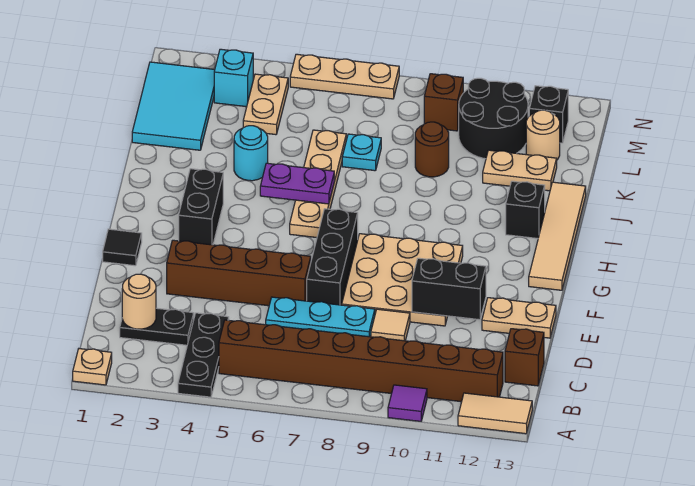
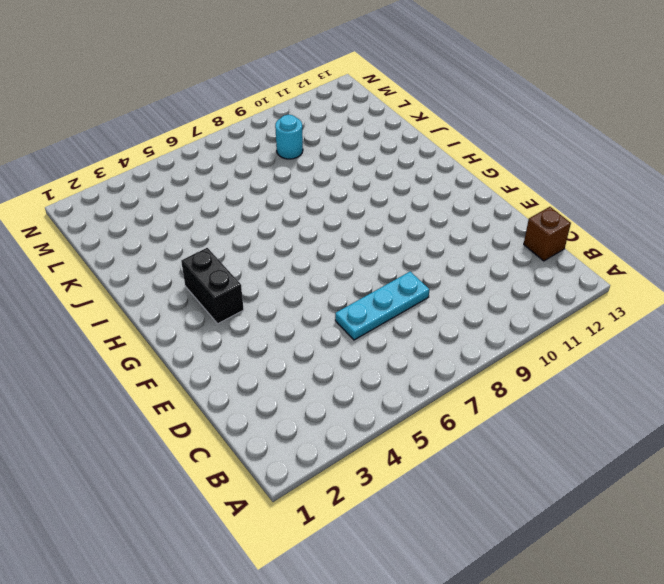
cyan round brick L9 level 1 -> cyan round brick J4 level 1
none -> tan plate A1 level 1
none -> black plate A4:C4 level 1
none -> purple tile A10 level 1
none -> tan tile A12:A13 level 1

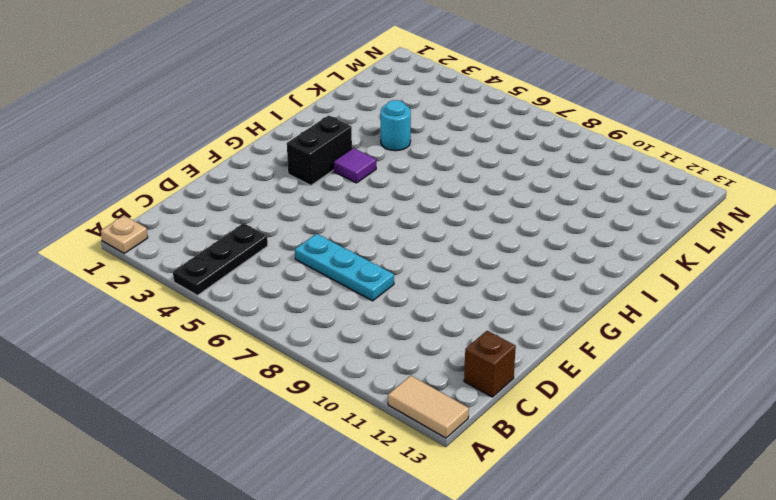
purple tile H4 level 1 -> purple tile A10 level 1
none -> brown brick B5:B12 level 1
none -> black plate C2:C3 level 1
none -> tan tile D9 level 1
none -> brown brick E3:E6 level 1

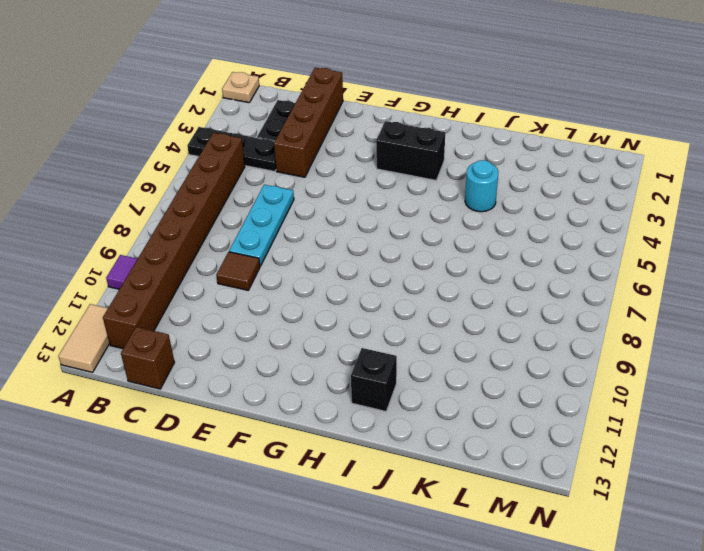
brown brick D1:D4 level 1 -> brown brick E3:E6 level 1
brown tile D9 level 1 -> tan tile D9 level 1
none -> black brick E7:G7 level 1
none -> tan plate E8:G10 level 1
none -> tan plate E12:E13 level 1
none -> black tile F1 level 1

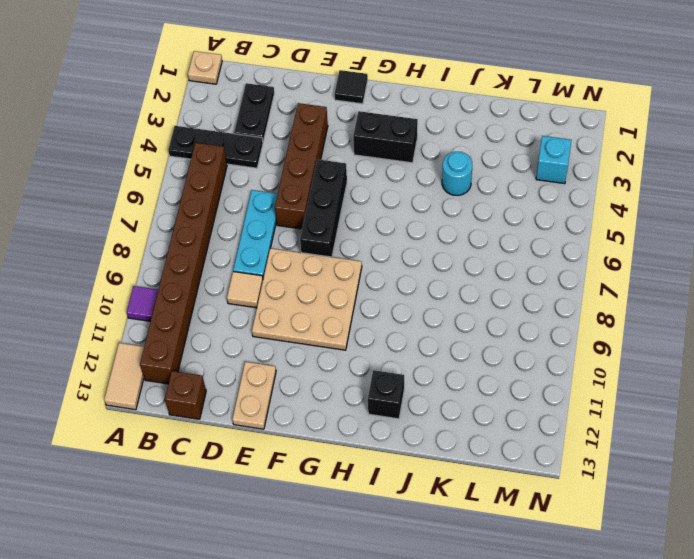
black brick F5:F7 level 1 -> black brick E7:G7 level 1
none -> tan tile G13:J13 level 1
none -> tan plate H6:K6 level 1
none -> cyan tile K1:M2 level 1
none -> cyan plate K7 level 1

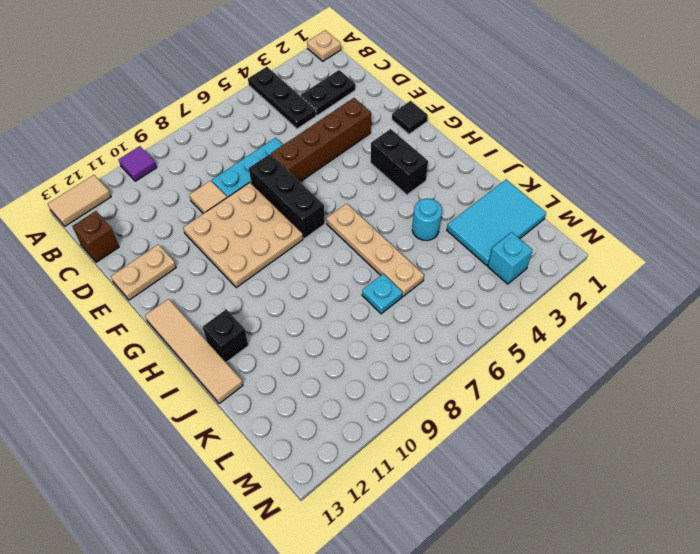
cyan tile K1:L3 level 1 -> cyan tile K1:M2 level 1
none -> brown brick B5:B12 level 1
none -> brown round brick K9 level 1
none -> tan plate K11:K12 level 1
none -> tan plate L4:M4 level 1

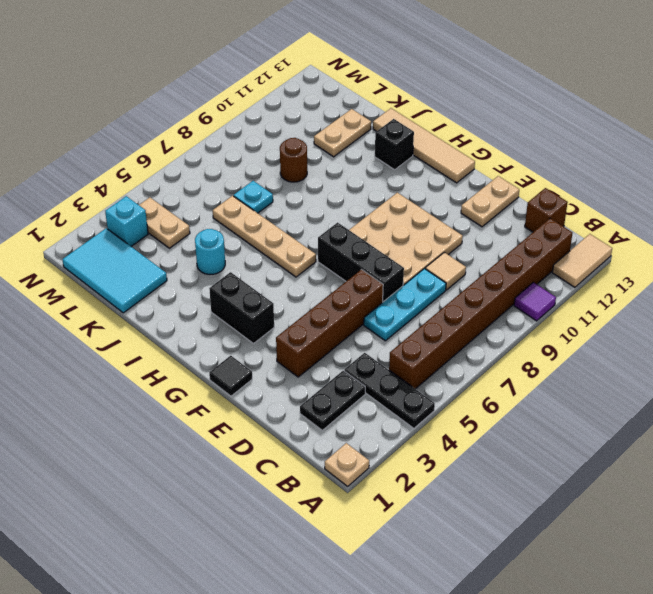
none -> black round brick L10:M11 level 1
none -> tan round brick L12 level 1
none -> brown brick M9 level 1
none -> black brick M12 level 1

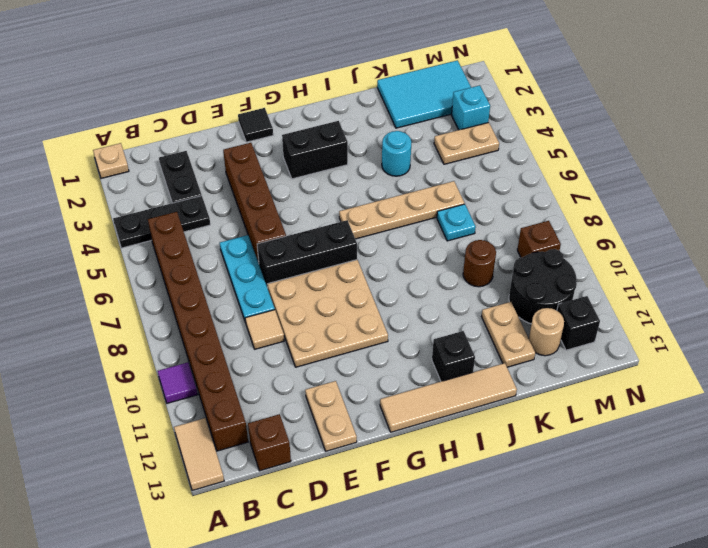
none -> tan plate N5:N7 level 1
none -> tan round brick C2 level 2
none -> black brick E10:E11 level 2
none -> purple plate I5:I6 level 2

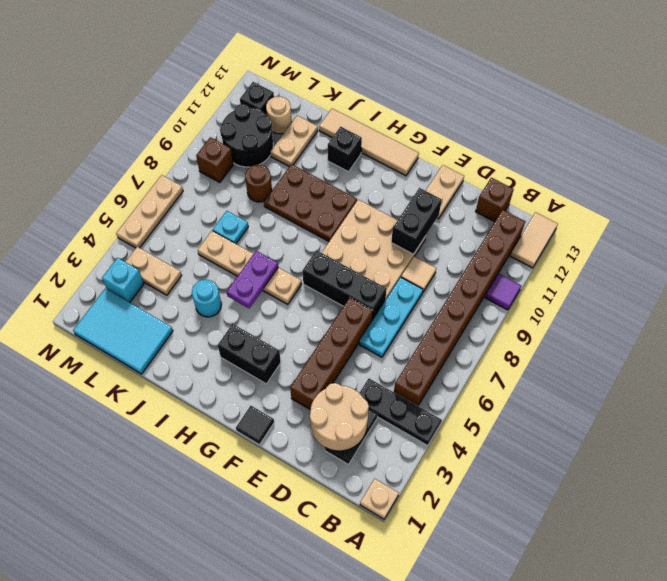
tan round brick C2:D3 level 2 -> tan round brick C2 level 2
brown plate H9:J10 level 1 -> none

